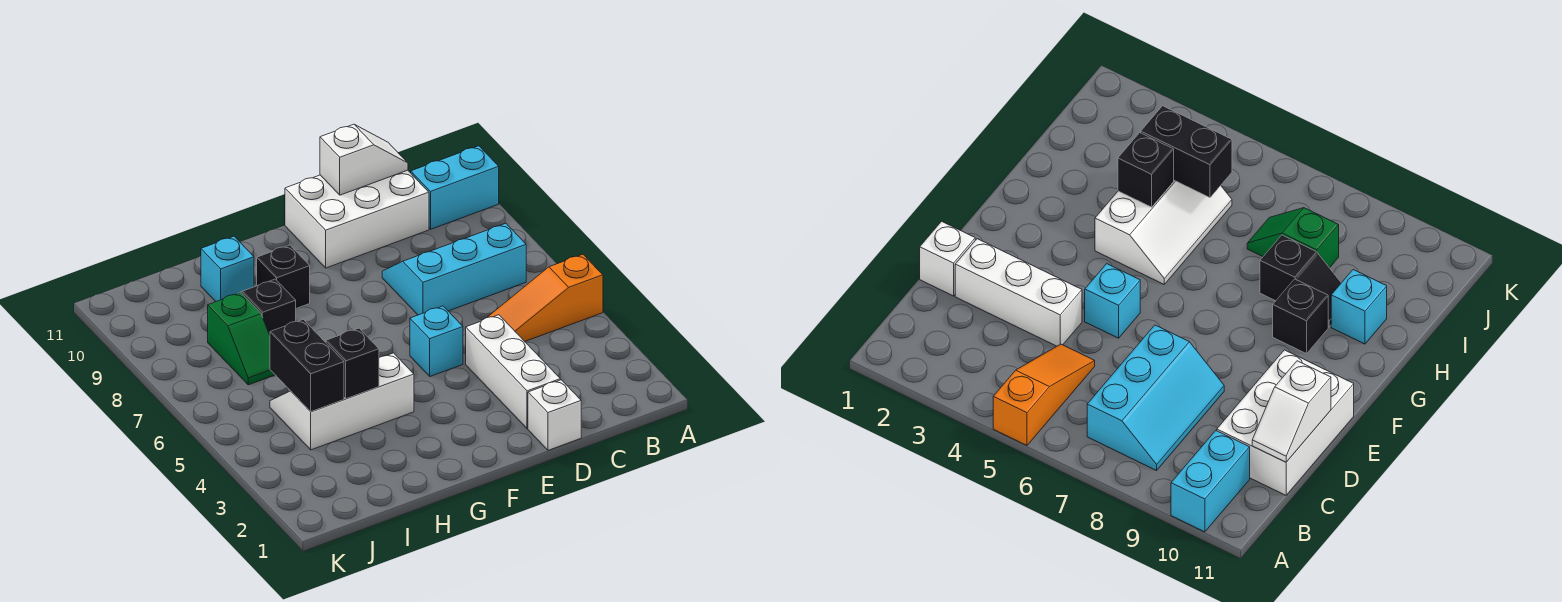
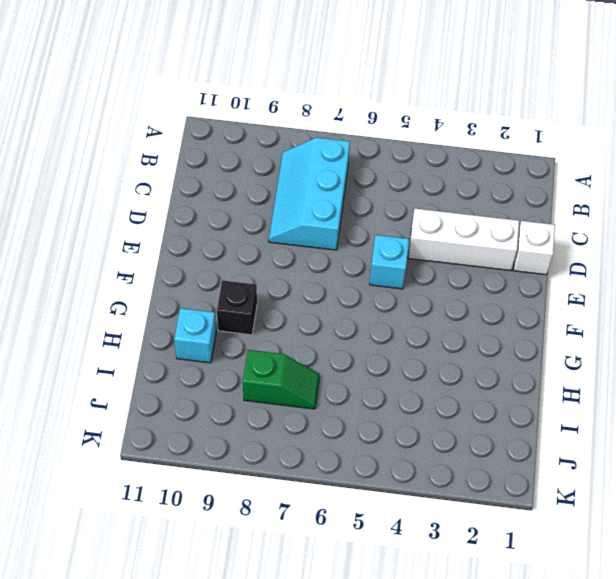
none -> orange slope A5:C5 level 1 top A
none -> cyan brick A10:B10 level 1
none -> white brick C10:E11 level 1

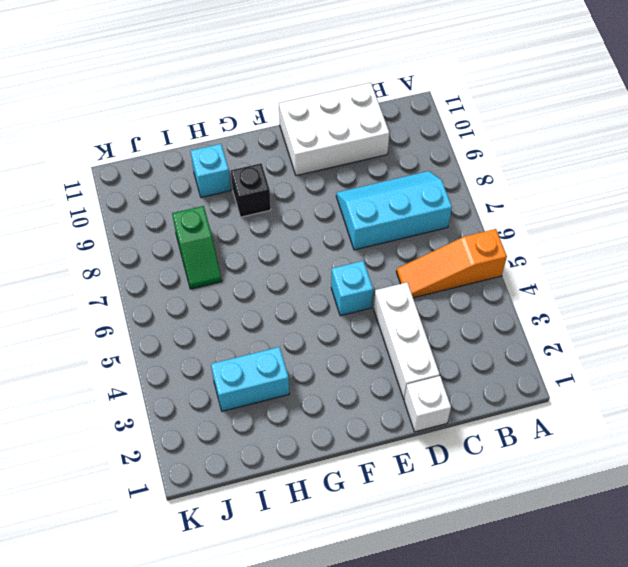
cyan brick H3:I3 level 1 -> cyan brick A10:B10 level 1
none -> white slope G4:I5 level 1 top 4
none -> black slope H8:H9 level 1 top 8
none -> white slope C11:D11 level 2 top D

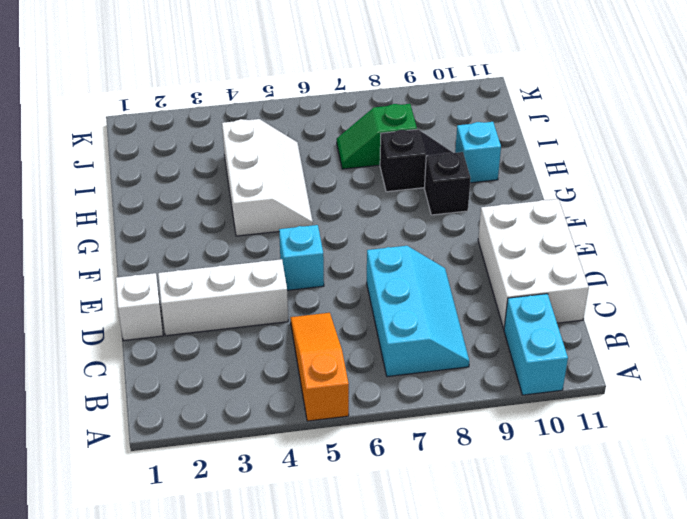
none -> white slope C11:D11 level 2 top D
none -> black brick H4 level 2
none -> black brick I4:I5 level 2

